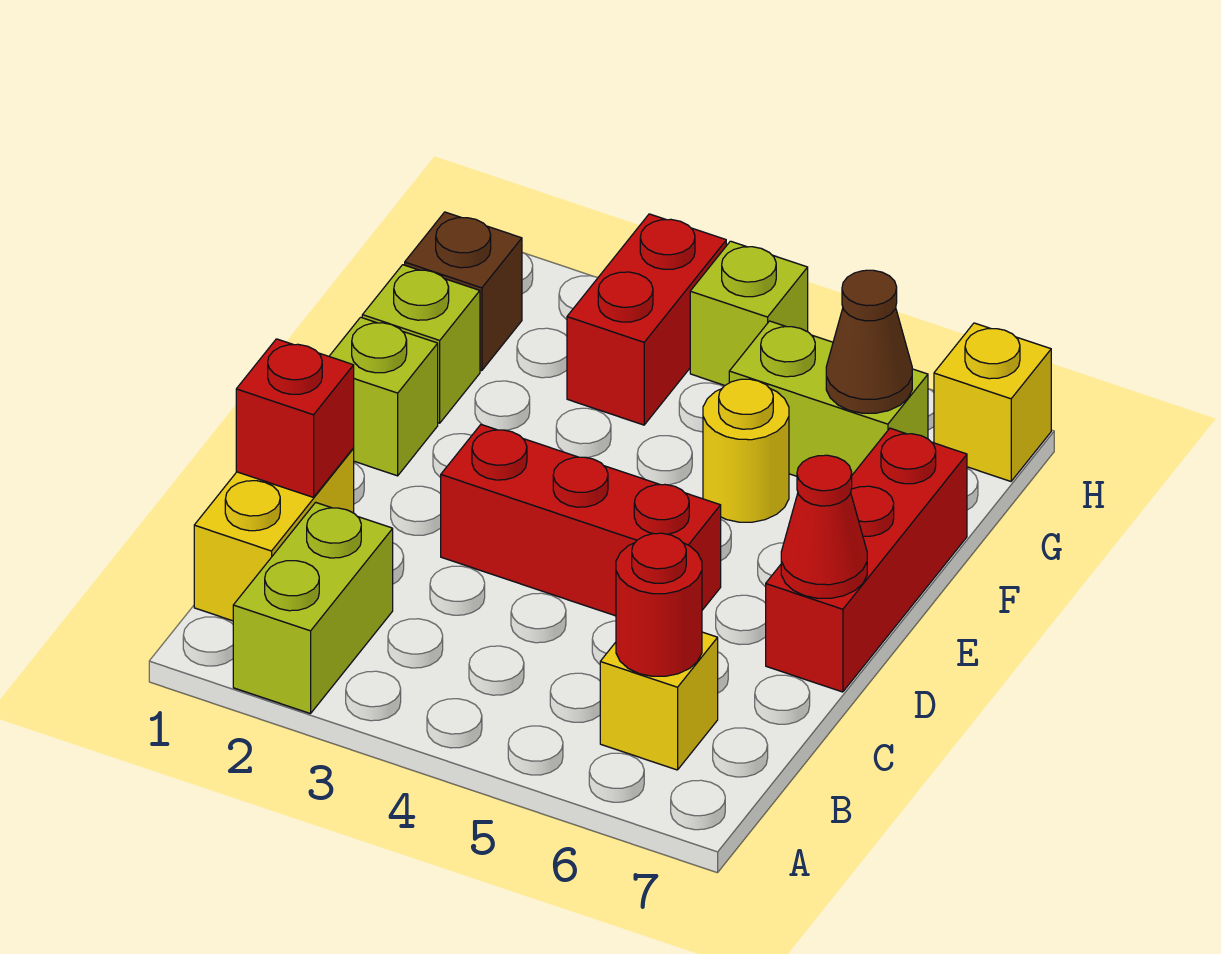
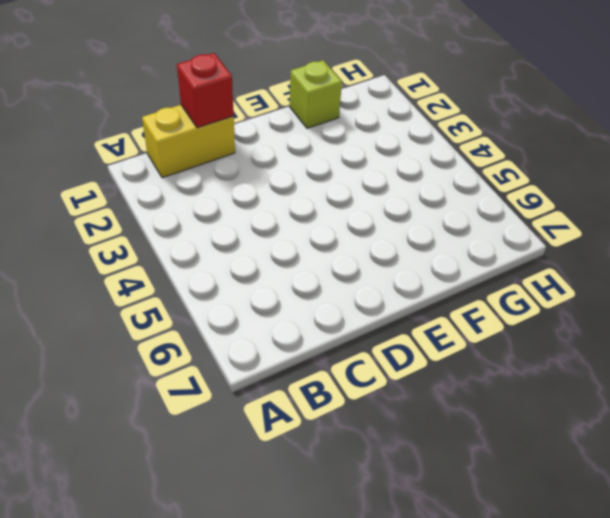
none -> lime brick A2:B2 level 1
none -> yellow brick B6 level 1
none -> red brick D3:D5 level 1

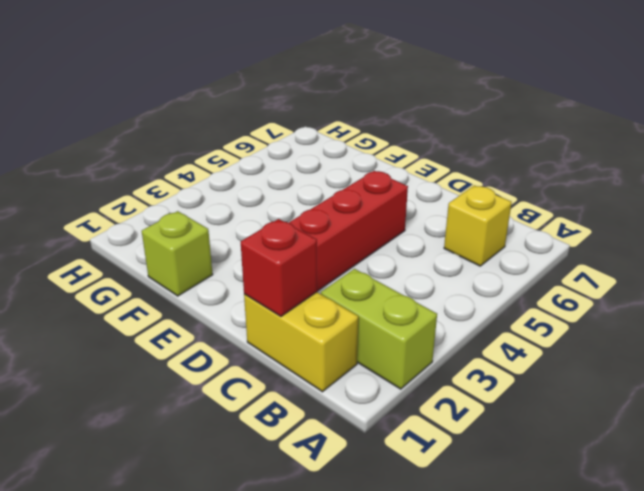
none -> red brick D7:F7 level 1
none -> lime brick E1 level 1
none -> yellow round brick F5 level 1

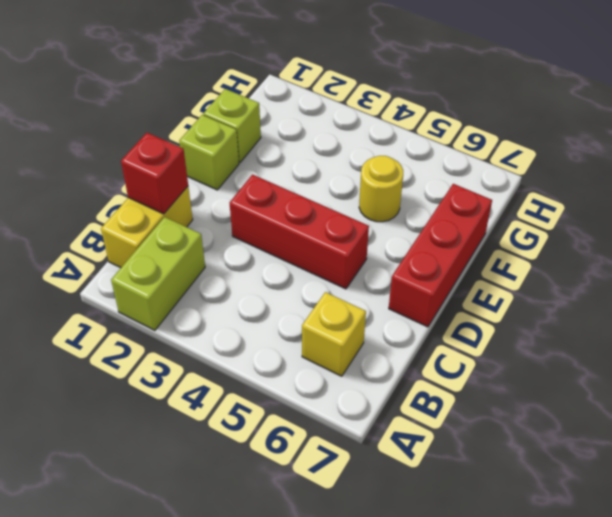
none -> brown brick G1 level 1
none -> red brick G3:H3 level 1
none -> lime brick G5:G6 level 1

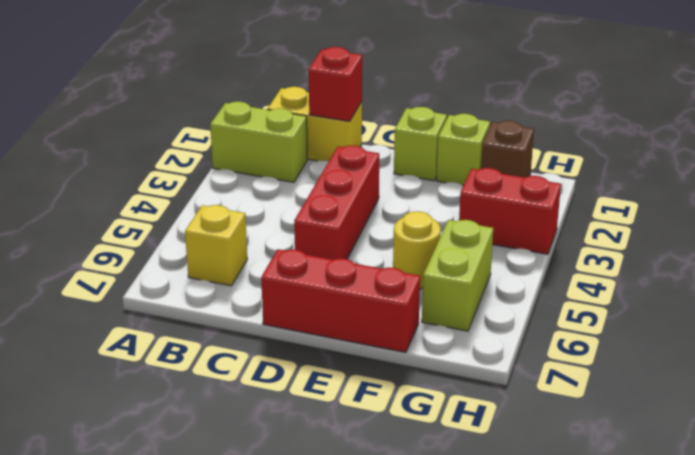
none -> lime brick H4 level 1
none -> yellow brick H7 level 1
none -> red round brick B6 level 2

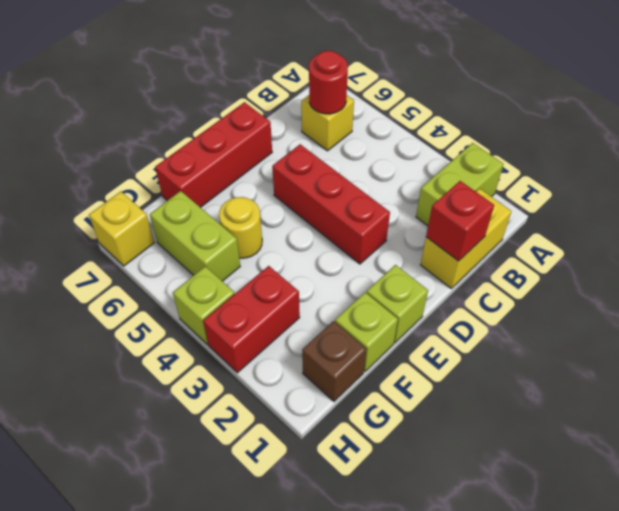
none -> red cone D7 level 2
none -> brown cone G6 level 2

